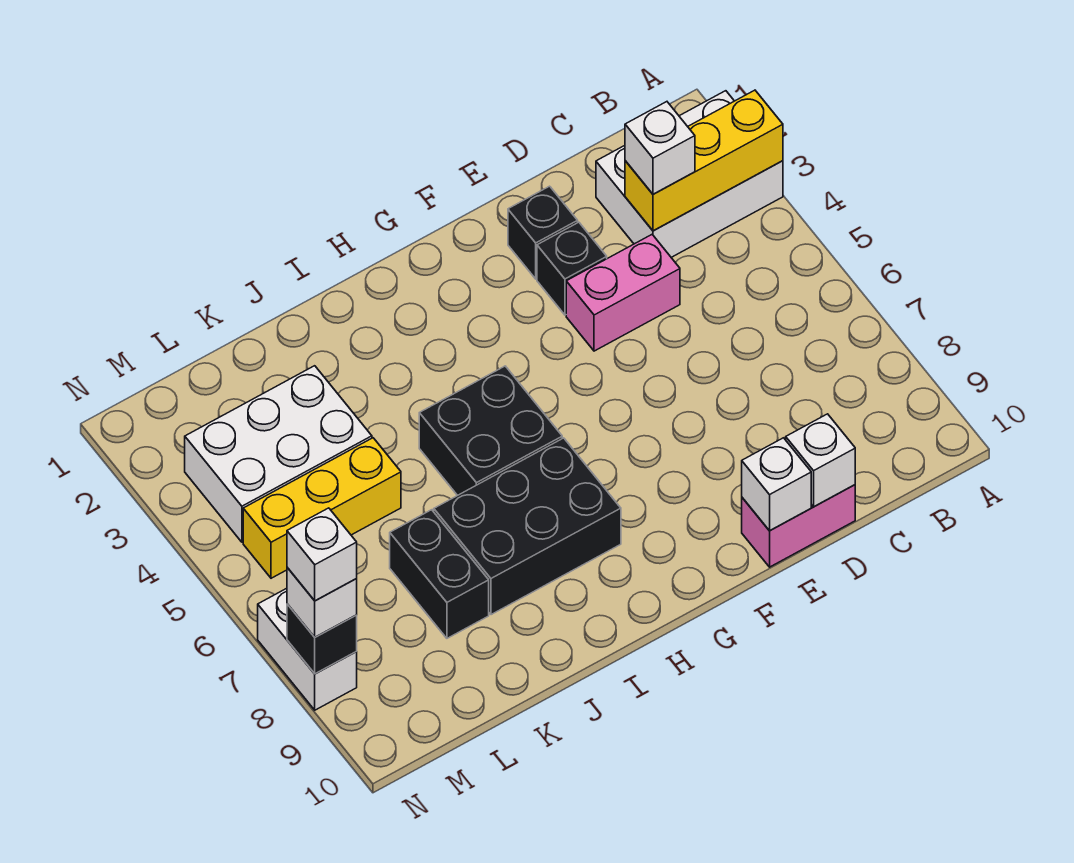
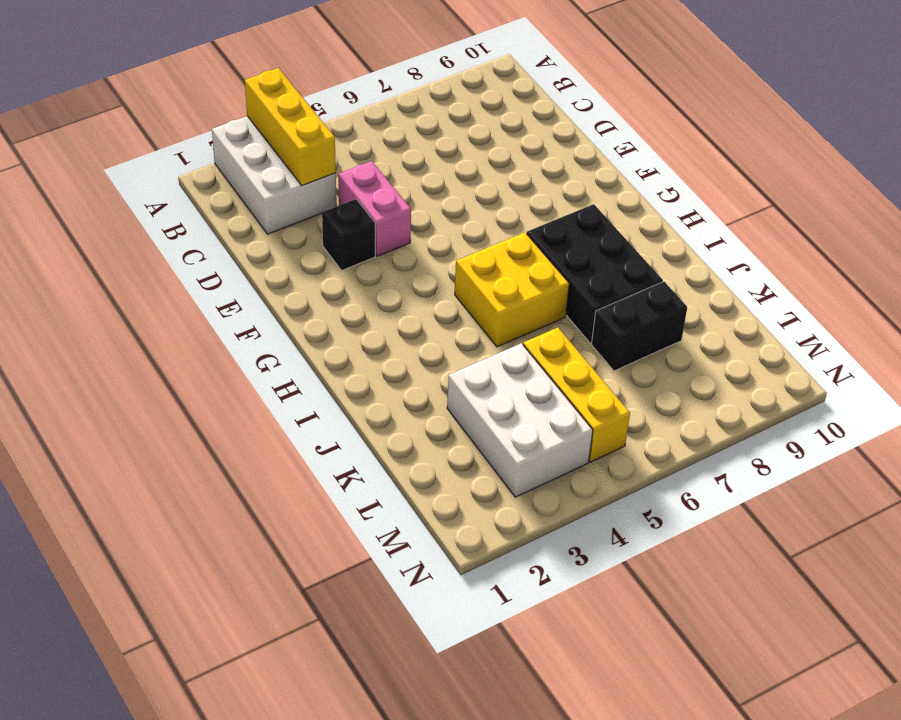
yellow brick H5:I6 level 1 -> black brick H5:I6 level 1
none -> pink brick D10:E10 level 1
none -> black brick E2 level 1
none -> white brick N7:N8 level 1

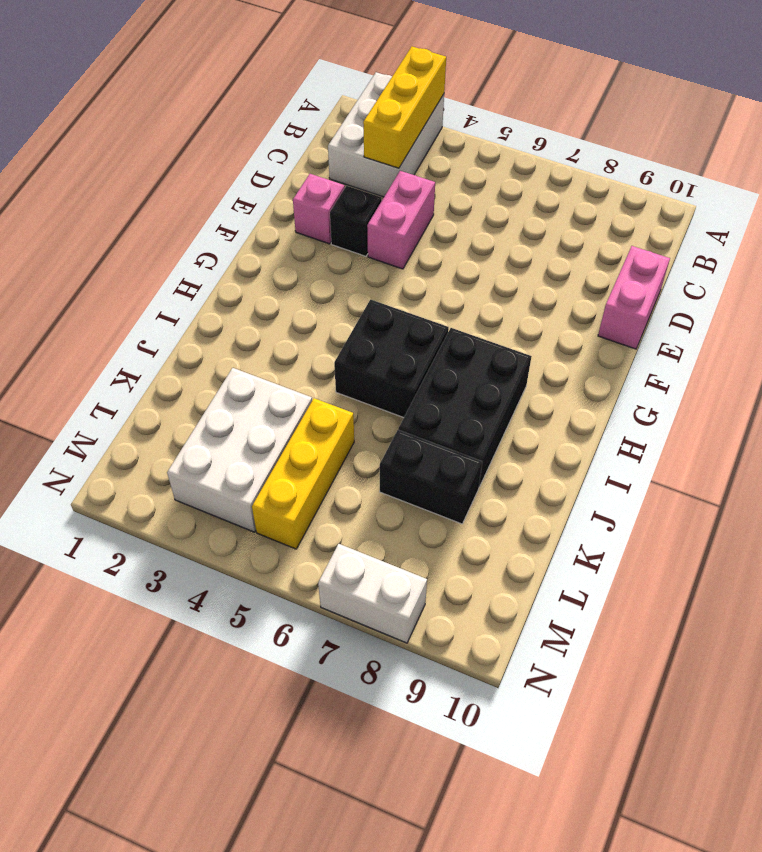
pink brick E2 level 1 -> black brick E2 level 1
none -> white brick D10 level 2
none -> white brick E10 level 2
none -> black brick N8 level 2

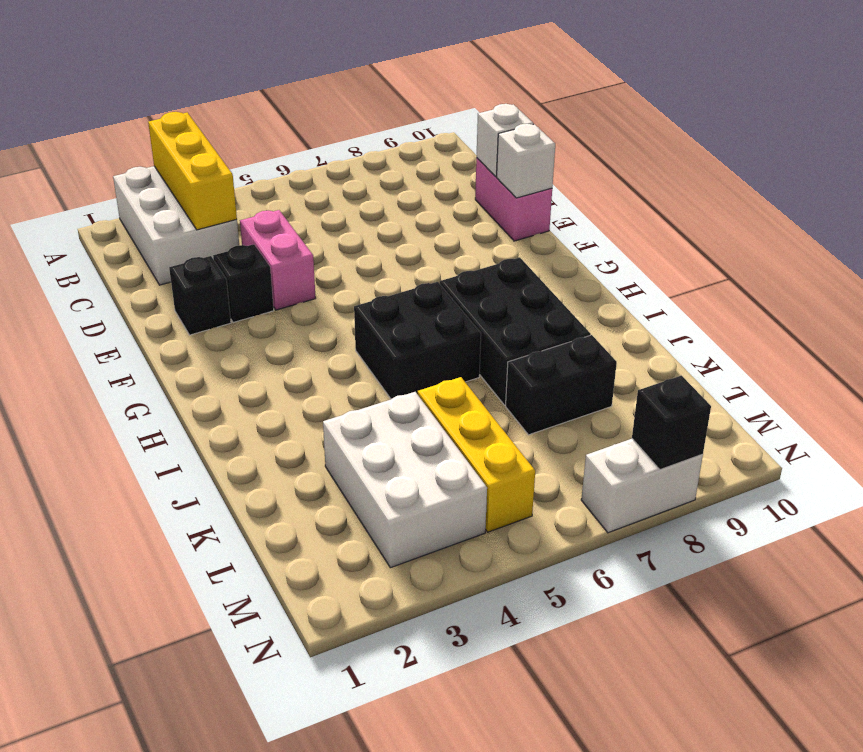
none -> white brick C3 level 3
none -> white brick N8 level 3
none -> white brick N8 level 4

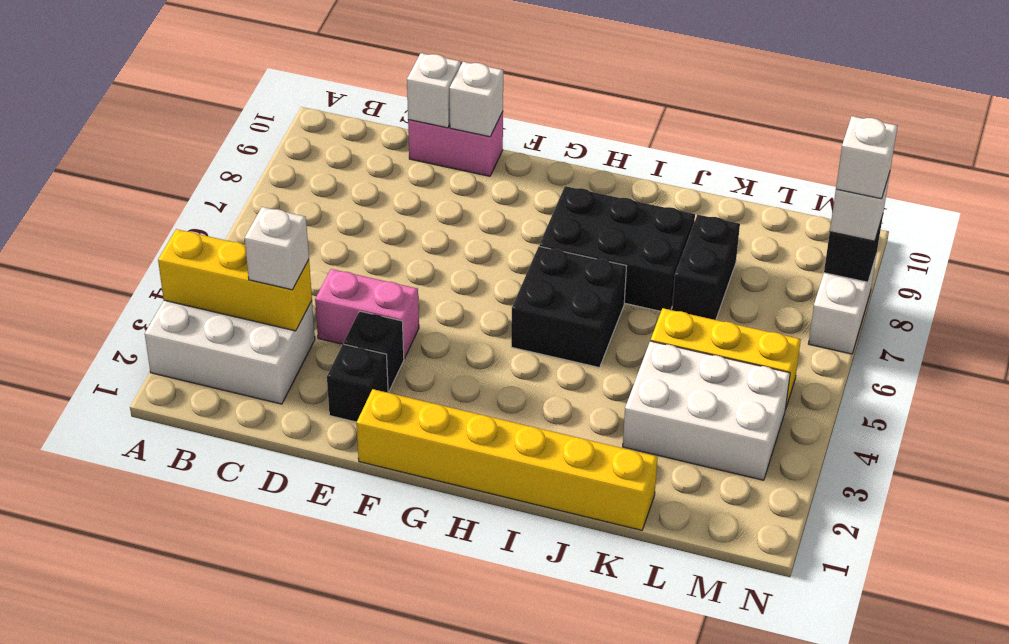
yellow brick F1:K1 level 1 -> none

